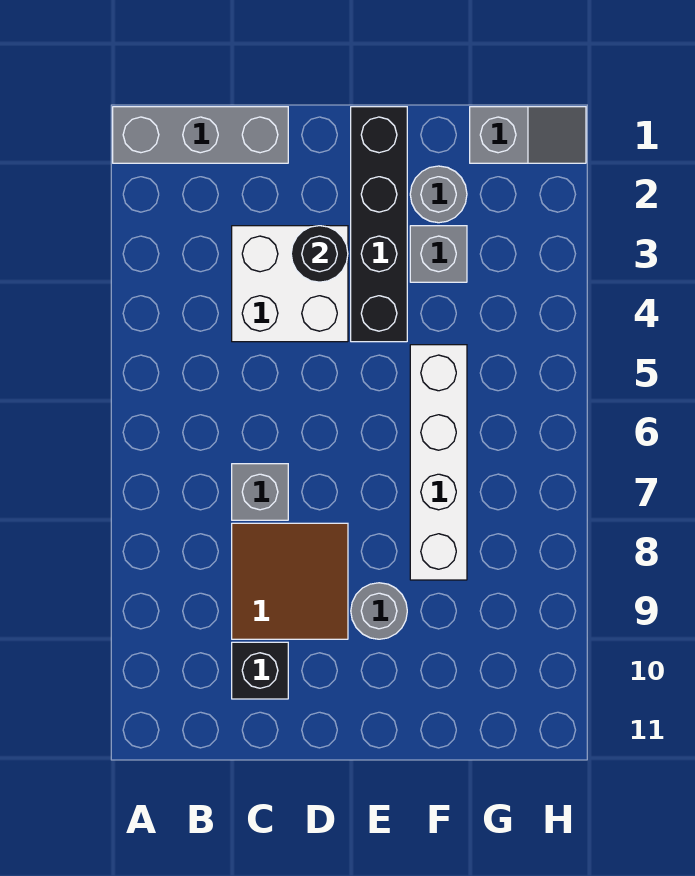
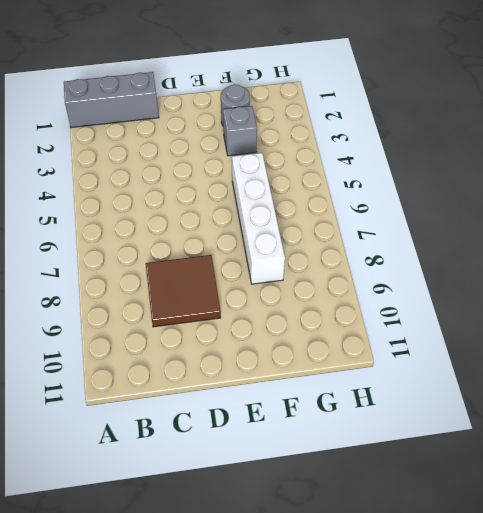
none -> white brick C3:D4 level 1
none -> grey brick C7 level 1
none -> black brick C10 level 1

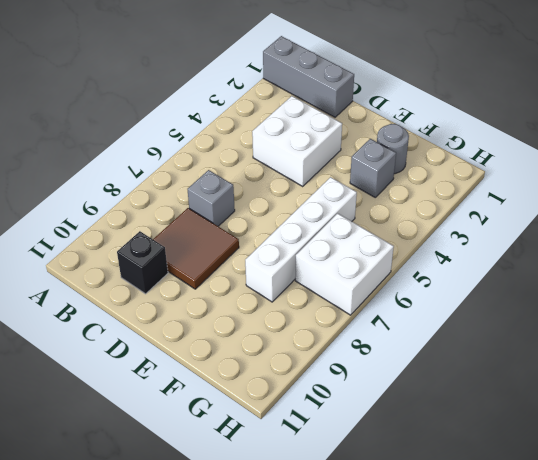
white brick G6:H7 level 1 -> none
none -> black brick E1:E4 level 1
none -> grey round brick E9 level 1
none -> grey slope G1:H1 level 1 top G

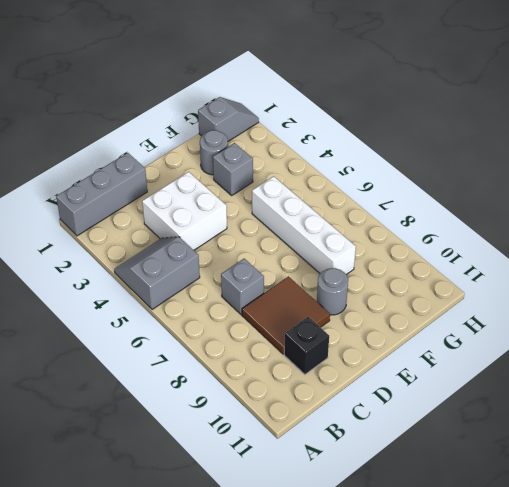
grey slope A4:B5 level 1 top 5 -> none
none -> black brick E1:E4 level 1
none -> black round brick D3 level 2

